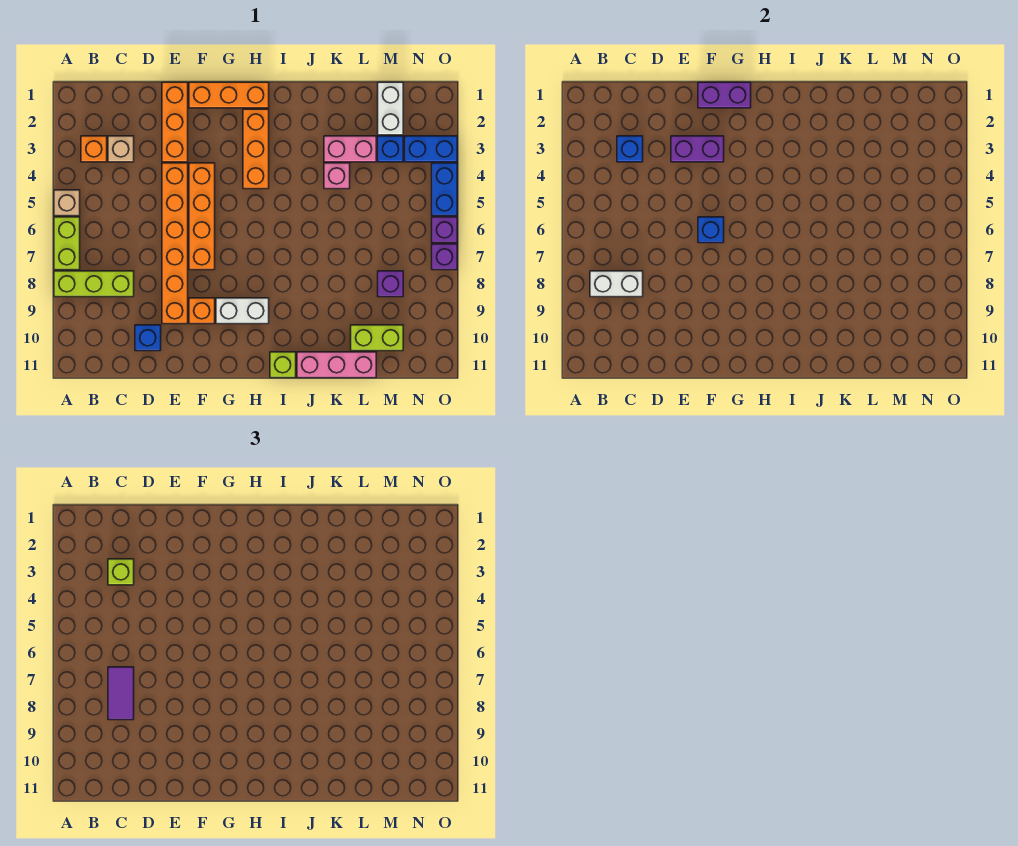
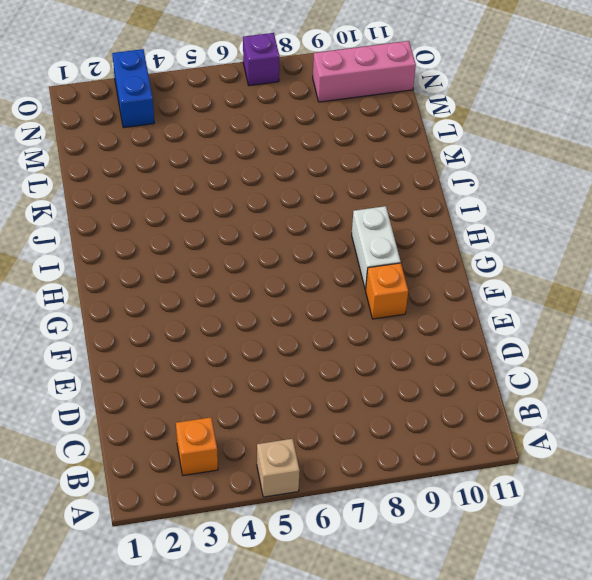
pink brick N9:N11 level 1 -> pink brick J11:L11 level 1
none -> lime brick A6:A7 level 1
none -> lime brick A8:C8 level 1
none -> tan brick C3 level 1
none -> blue brick D10 level 1

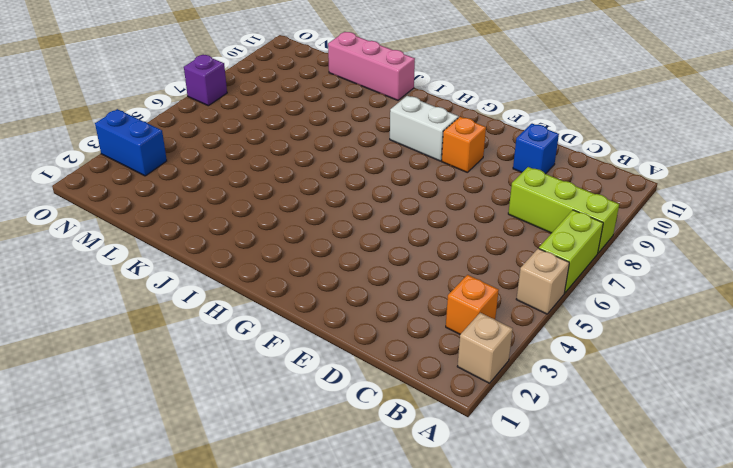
tan brick A2 level 1 -> tan brick C3 level 1
none -> orange brick E1:E3 level 1
none -> orange brick E4:E9 level 1
none -> orange brick F1:H1 level 1
none -> orange brick F4:F7 level 1

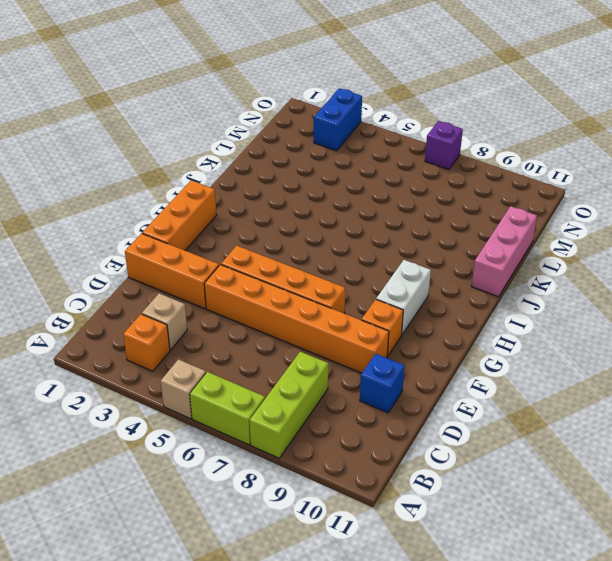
none -> orange brick H2:H4 level 1
none -> lime brick I11 level 1
none -> pink brick K3:L3 level 1
none -> pink brick K4 level 1

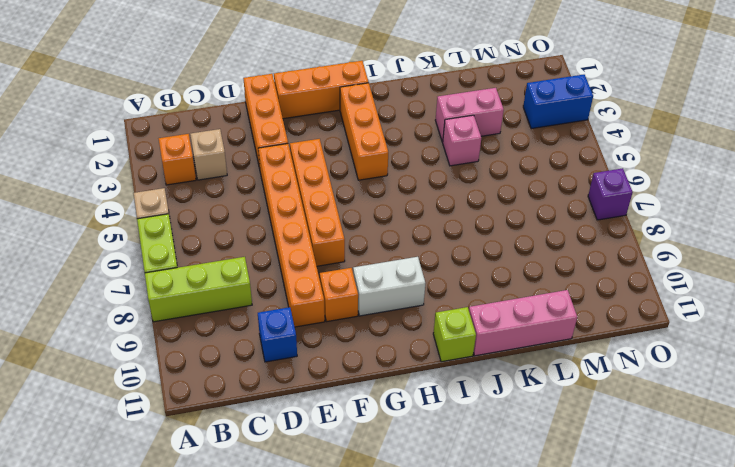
none -> lime brick L10:M10 level 1
none -> white brick M1:M2 level 1
none -> blue brick M3 level 1
none -> purple brick M8 level 1

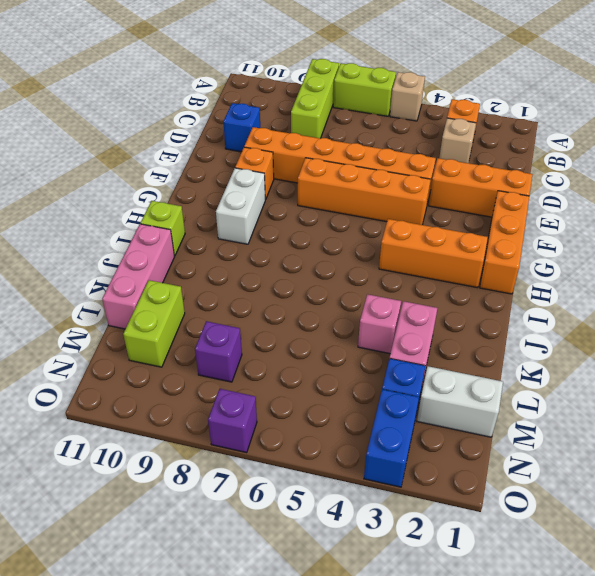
none -> blue brick O4:O5 level 1
none -> purple brick O6 level 1
none -> white brick B8:C8 level 2
none -> blue brick C3 level 2

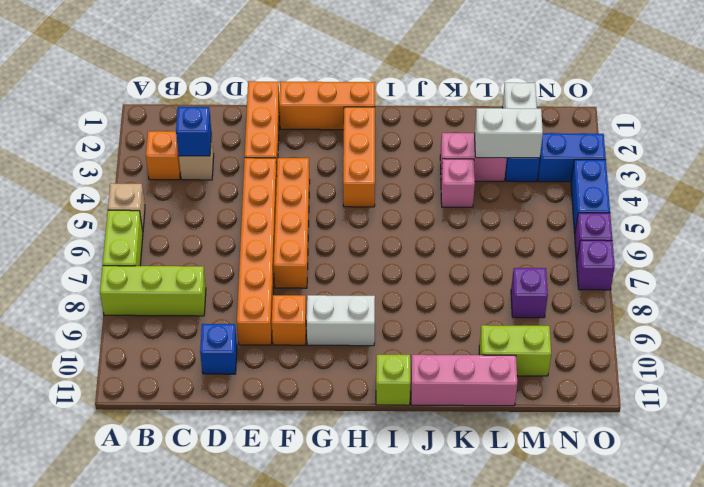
white brick L3:M3 level 2 -> white brick B8:C8 level 2
none -> purple brick E3:F3 level 2
none -> purple brick F1:G1 level 2
none -> blue brick F6 level 2
none -> lime brick C3 level 3

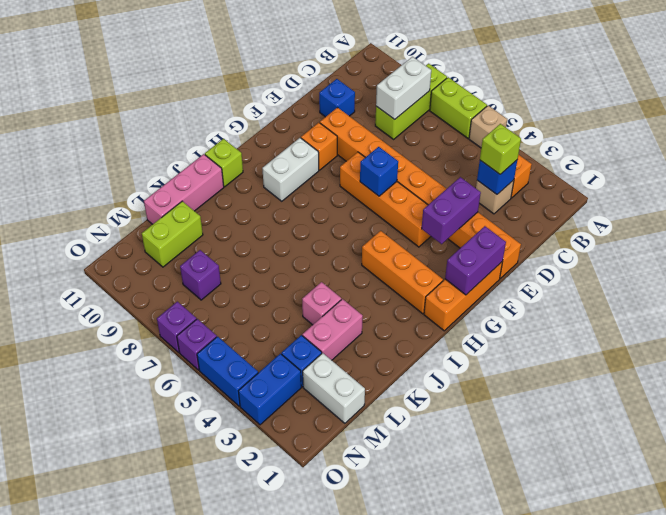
none -> purple tile C7:C8 level 3

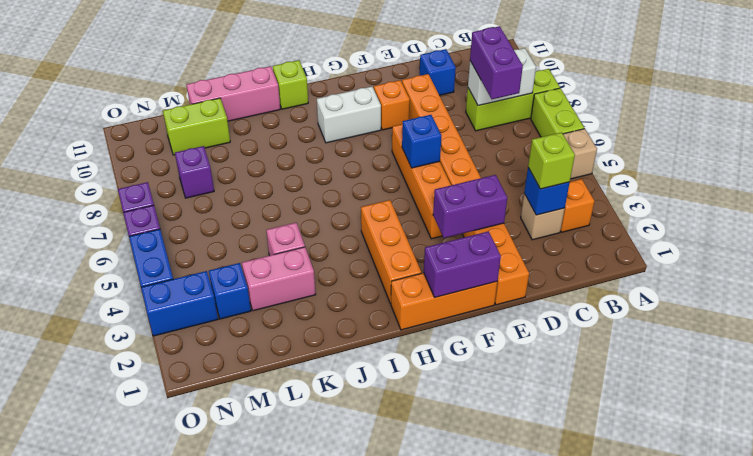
purple brick C7:C8 level 3 -> purple tile C7:C8 level 3
none -> white brick M1:M2 level 1

